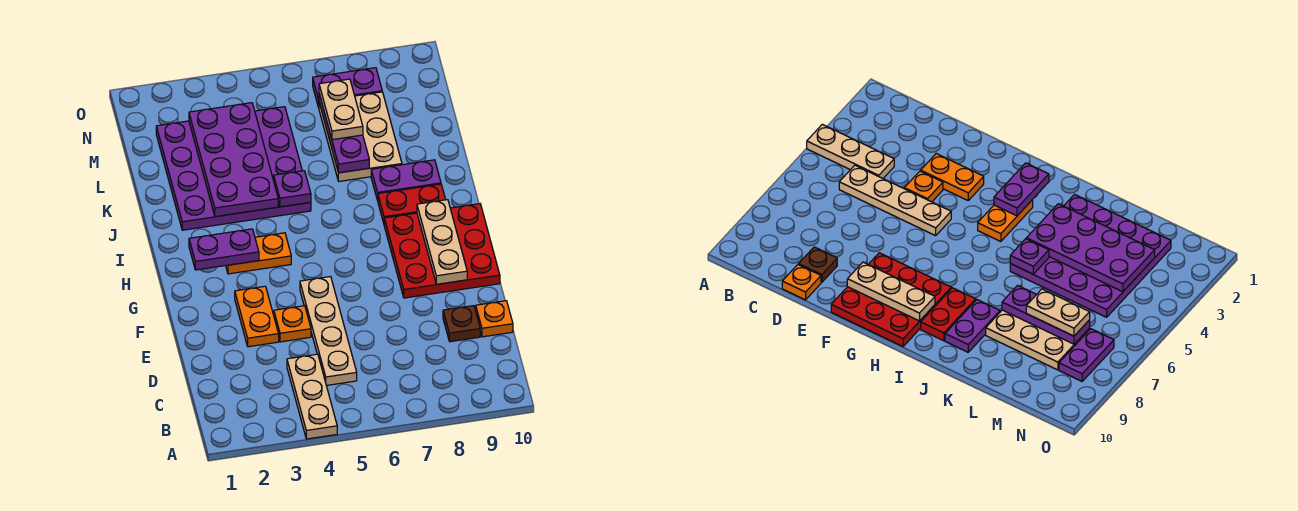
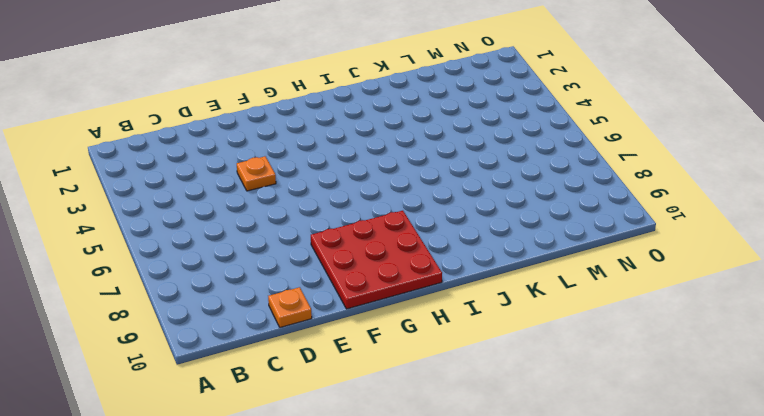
none -> tan plate A4:C4 level 1
none -> tan plate C5:F5 level 1
none -> brown plate D9 level 1

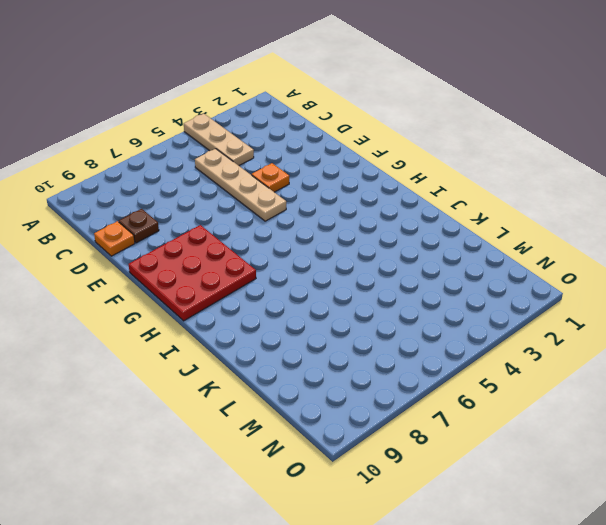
none -> orange plate E3:F3 level 1
none -> orange plate H3:H4 level 1
none -> red plate I8:I9 level 1

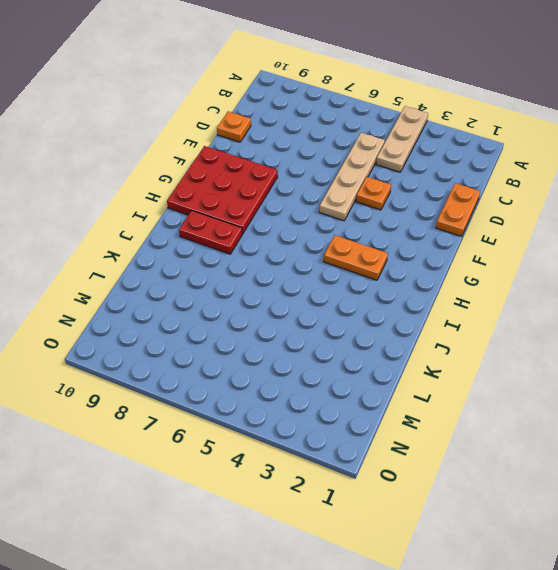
orange plate D1:E1 level 1 -> orange plate E3:F3 level 1
none -> brown plate D9 level 1
none -> purple plate J2:M5 level 1
none -> purple plate J8:J9 level 1

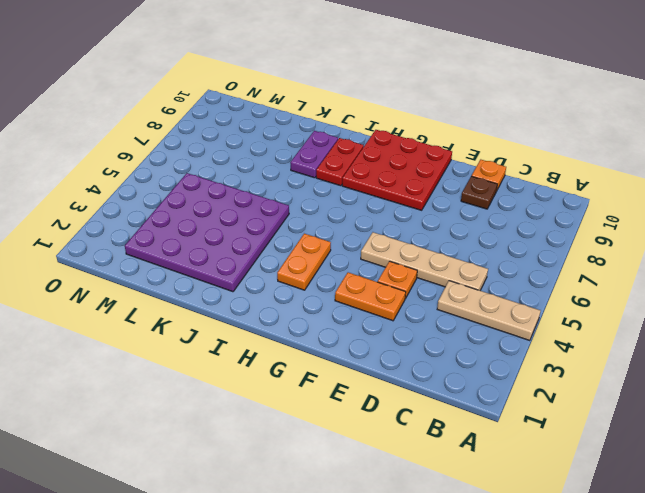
none -> tan plate K7:M8 level 1
none -> purple plate N7:N8 level 1
none -> tan plate F9:H9 level 2

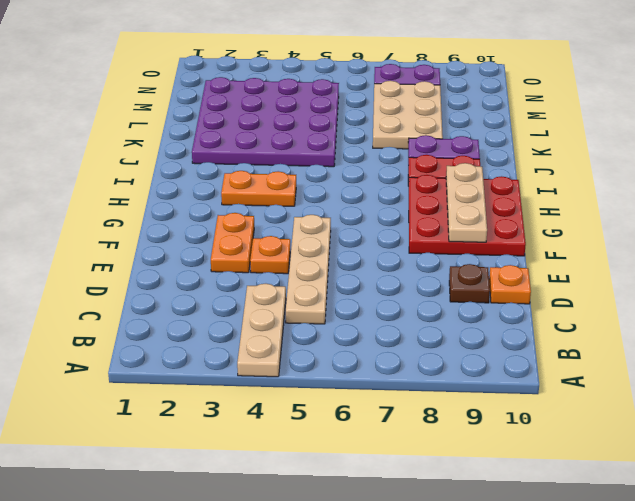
none -> purple plate H2:H3 level 2
none -> purple plate J3:M4 level 2
none -> purple plate J5 level 2

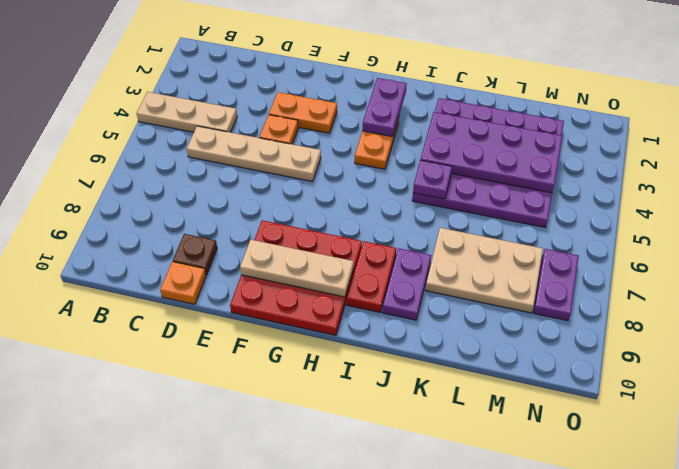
none -> purple plate K7:M7 level 2
none -> tan plate L7:M7 level 3

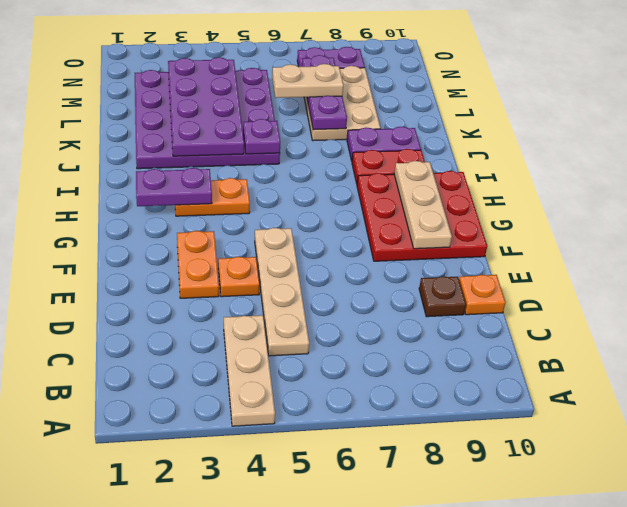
tan plate L6:L7 level 3 -> tan plate L7:M7 level 3

